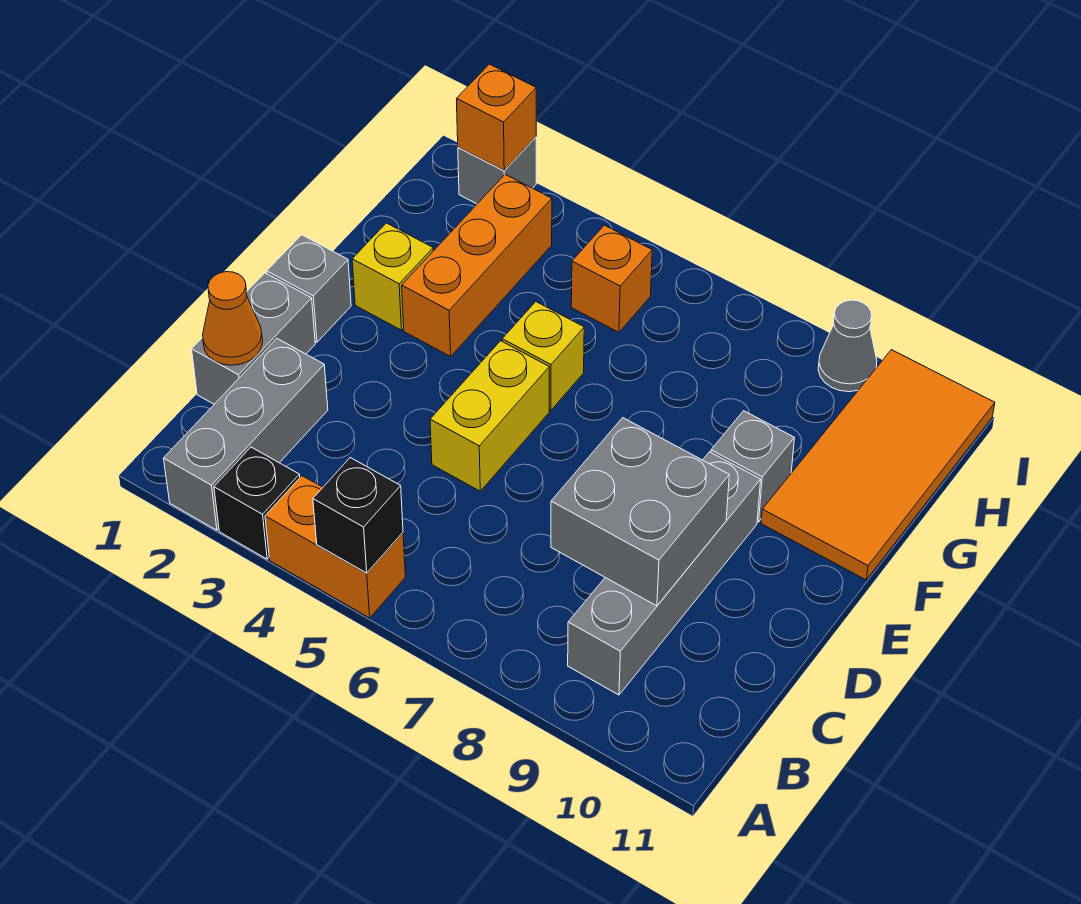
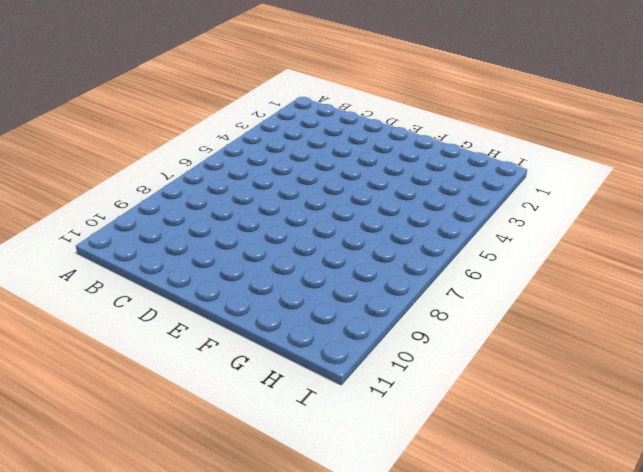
none -> grey brick A2:C2 level 1
none -> black brick A3 level 1
none -> orange brick A4:A5 level 1

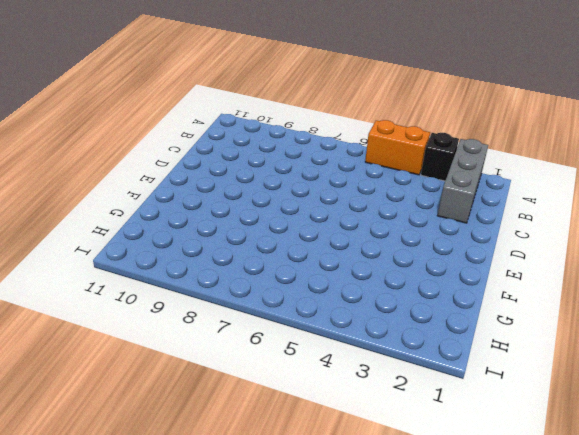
none -> grey brick B9:E9 level 1
none -> grey brick C1:D1 level 1
none -> yellow brick D5:E5 level 1

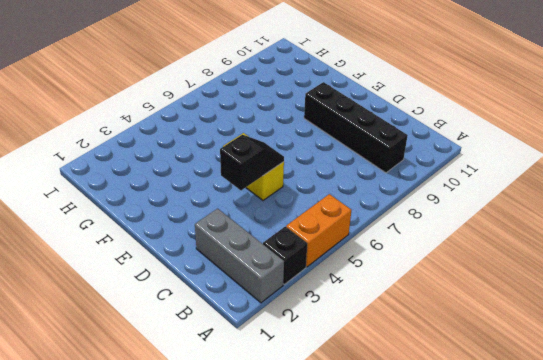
black brick B9:E9 level 1 -> grey brick B9:E9 level 1
black slope D4:D5 level 2 top 4 -> none
none -> grey brick C1:D1 level 1
none -> grey brick E1 level 1
none -> yellow brick F2 level 1

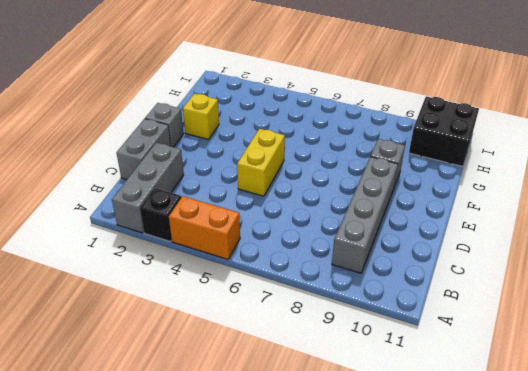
black brick H10:I11 level 1 -> orange tile F10:I11 level 1
none -> orange brick F3:H3 level 1
none -> yellow brick F5 level 1
none -> orange brick H5 level 1

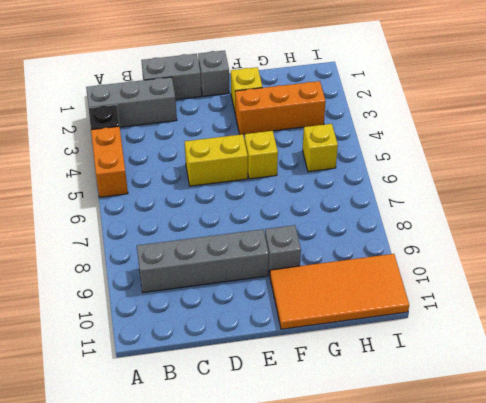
yellow brick H5 level 1 -> orange brick H5 level 1
none -> grey brick I2 level 1
none -> grey cone I9 level 1
none -> black brick A5 level 2

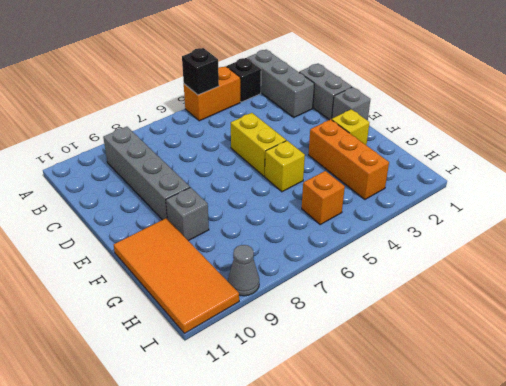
none -> grey brick I2 level 1
none -> orange cone C1 level 2
none -> grey brick C8:D9 level 2

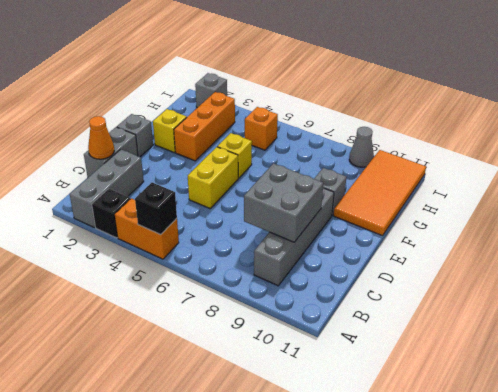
none -> orange brick I2 level 2

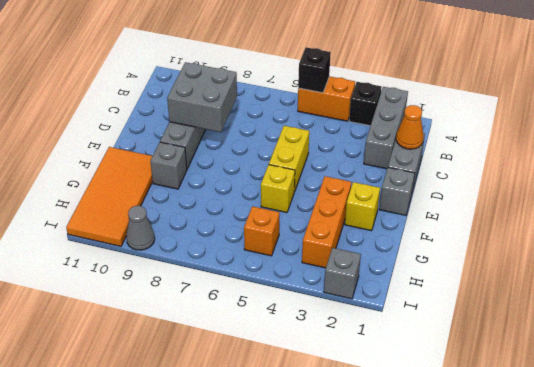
none -> orange brick I2 level 2

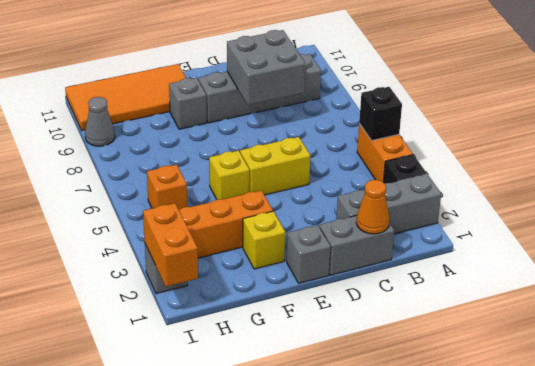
orange brick I1:I2 level 2 -> orange brick I2 level 2

